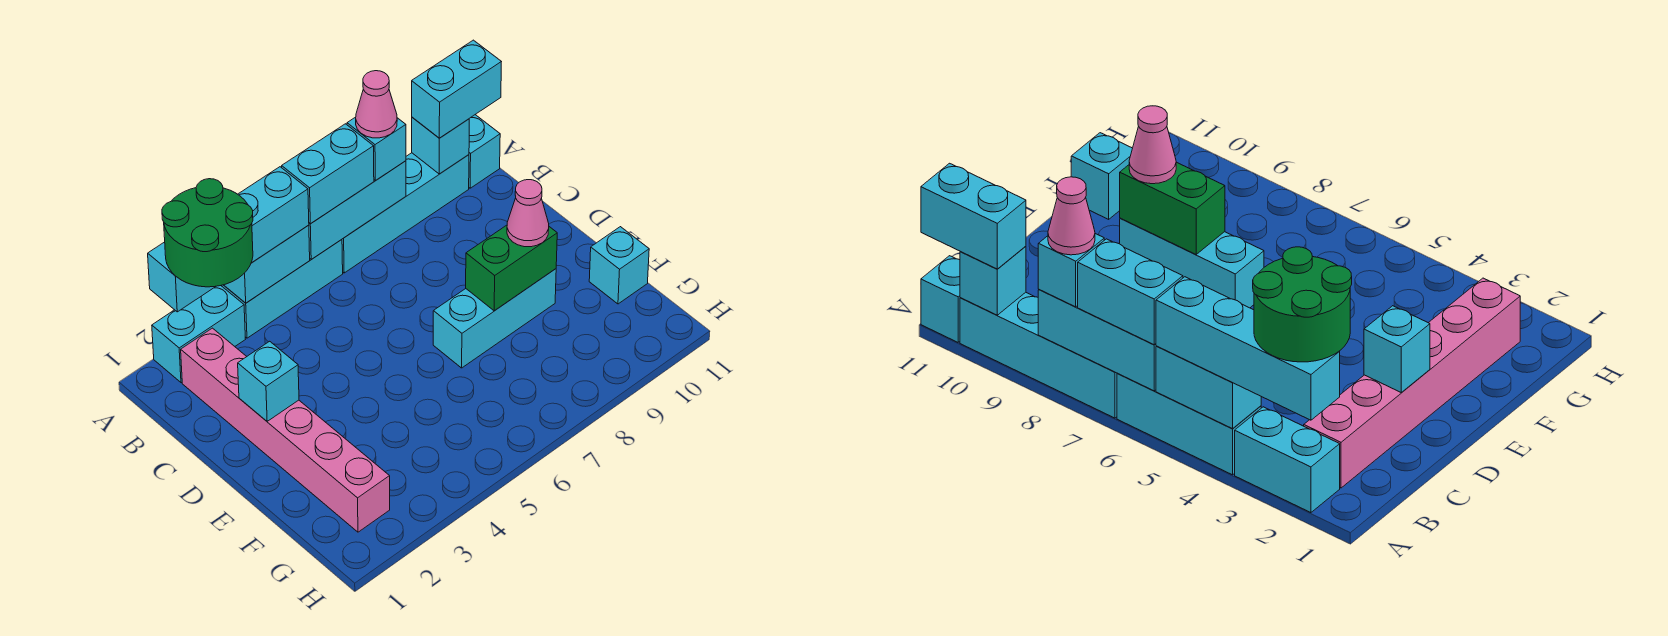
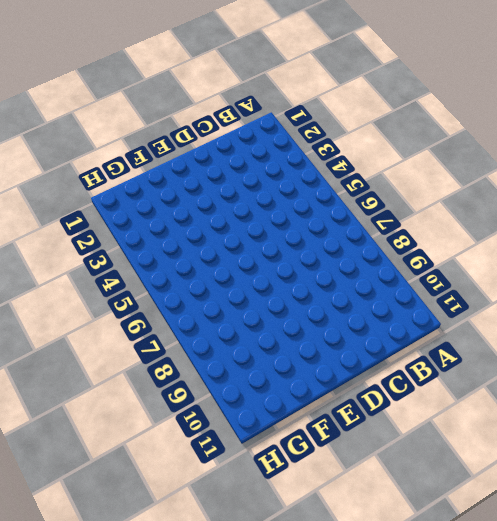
none -> cyan brick A2:A3 level 1
none -> cyan brick A4:A6 level 1
none -> cyan brick A7:A10 level 1

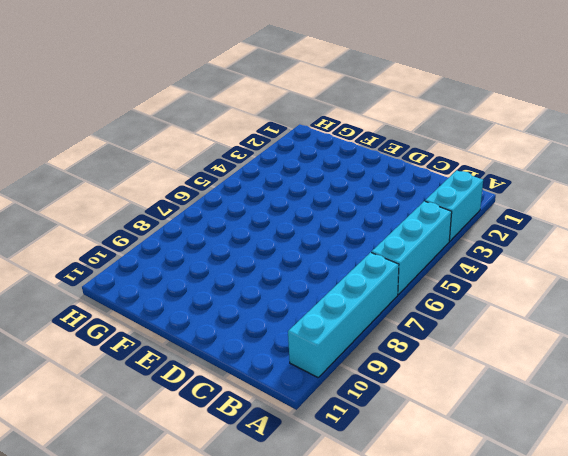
none -> cyan brick A11 level 1
none -> pink brick B2:G2 level 1
none -> cyan brick E7:E9 level 1

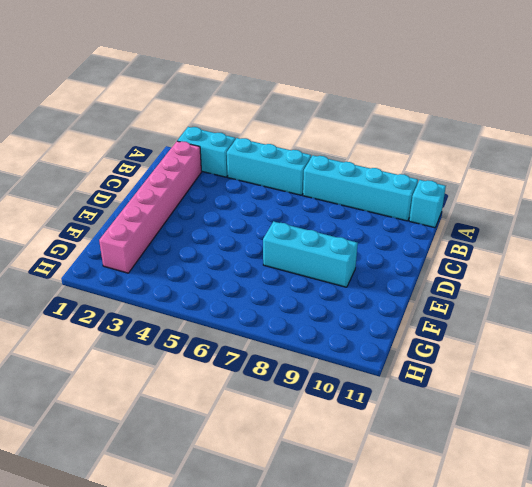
none -> cyan brick F11 level 1
none -> cyan brick A4:A5 level 2
none -> cyan brick A6:A8 level 2

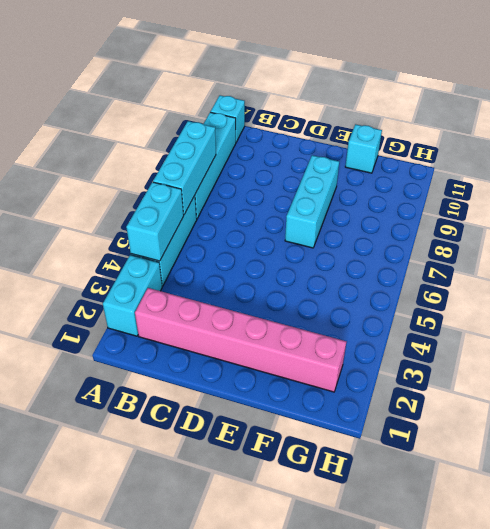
none -> cyan brick A10 level 2
none -> cyan brick D2 level 2
none -> green brick E8:E9 level 2

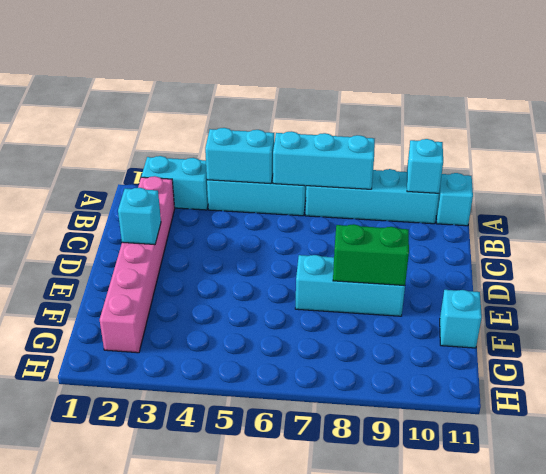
none -> cyan brick A2:A5 level 3
none -> cyan brick A6:A7 level 3
none -> cyan brick A8 level 3

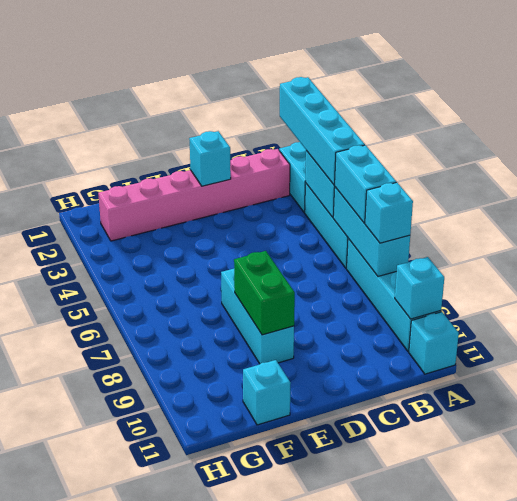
none -> cyan brick A10:A11 level 3
none -> pink cone E9 level 3
none -> green round brick A2:B3 level 4

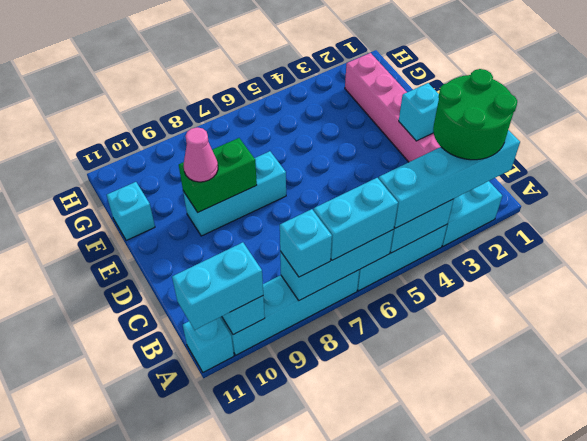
none -> pink cone A8 level 4

